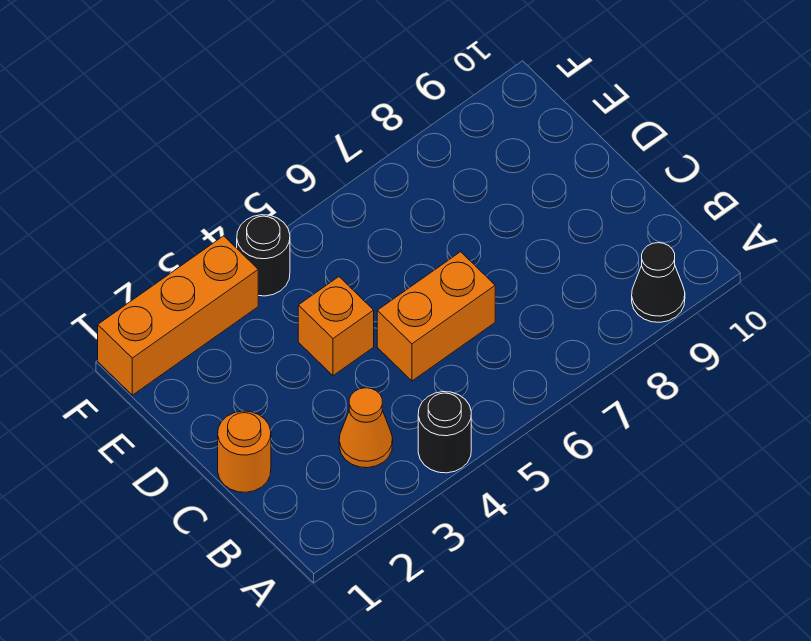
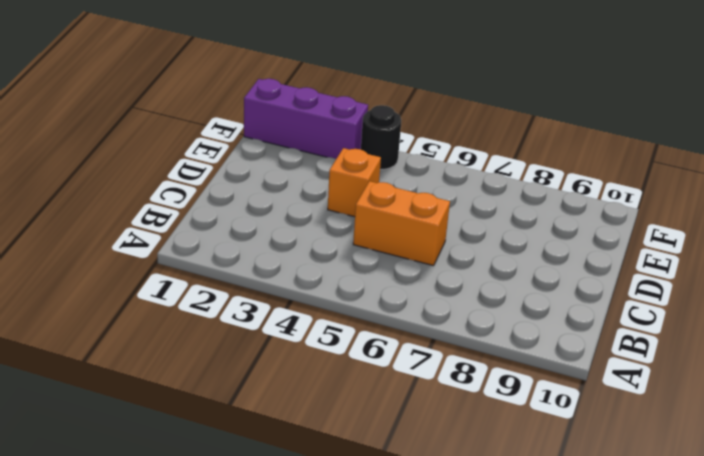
purple brick F1:F3 level 1 -> orange brick F1:F3 level 1
none -> black round brick A4 level 1
none -> black cone A9 level 1

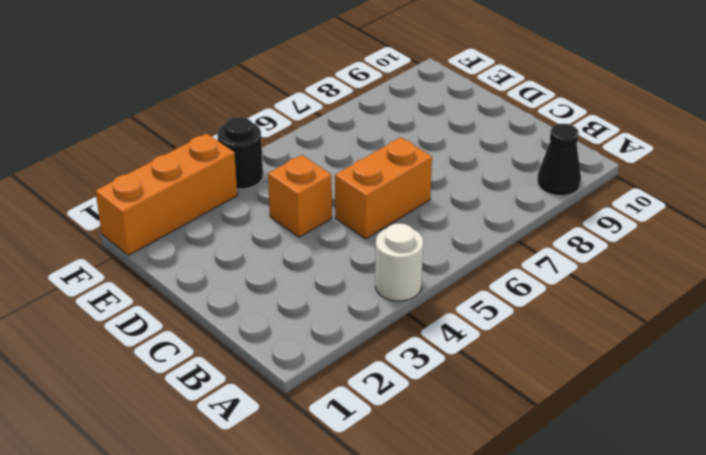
white round brick A4 level 1 -> black round brick A4 level 1
none -> orange cone B3 level 1
none -> orange round brick C1 level 1

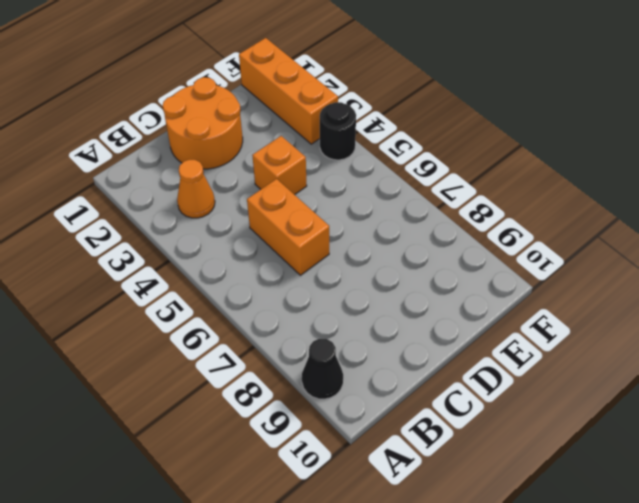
orange round brick C1:D2 level 1 -> orange round brick C1 level 1
none -> black round brick A4 level 1

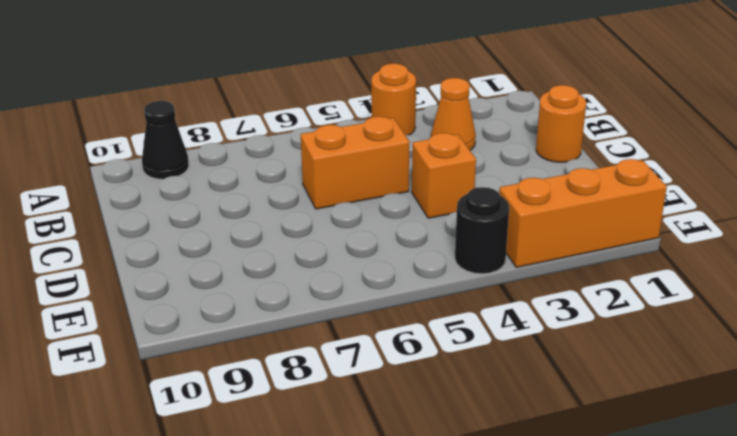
orange round brick A4 level 1 -> black round brick A4 level 1

